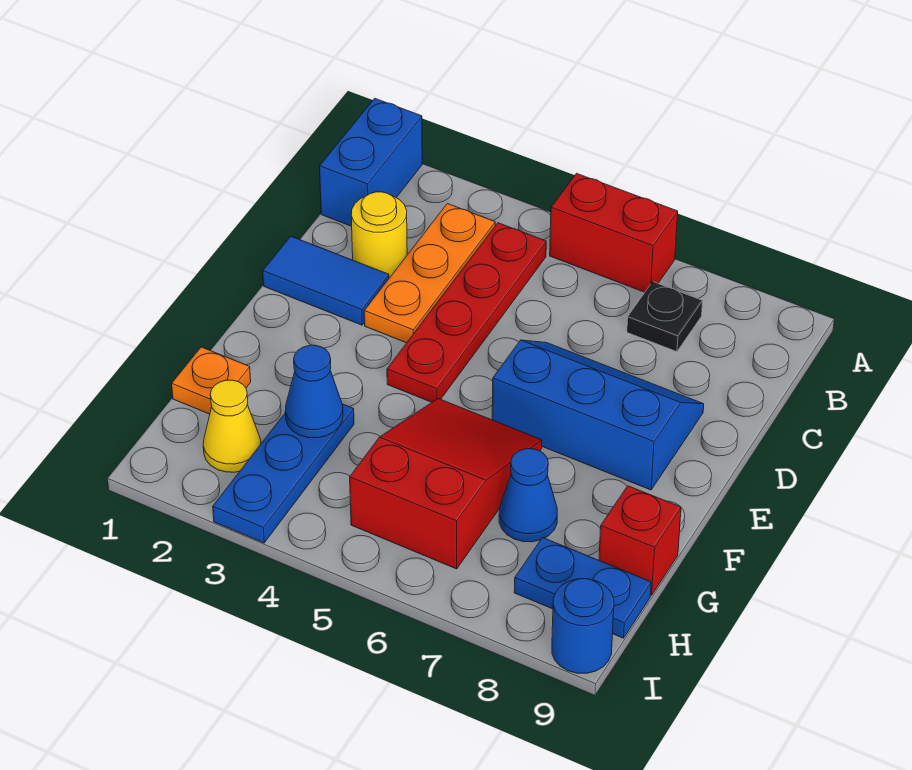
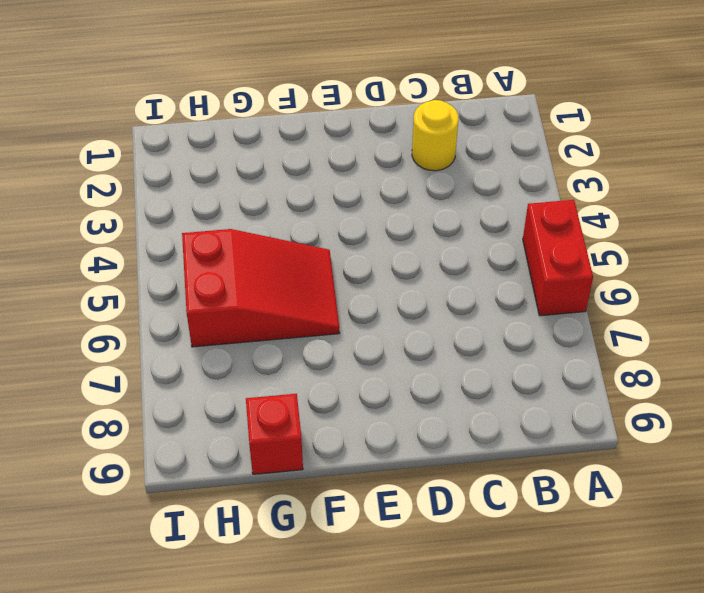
none -> blue brick A1:B1 level 1
none -> orange plate B3:D3 level 1
none -> red plate B4:E4 level 1

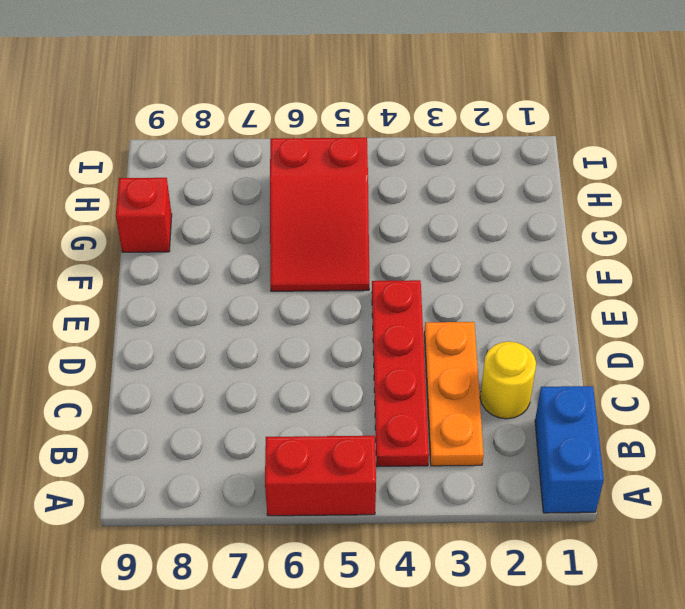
none -> black plate B7 level 1
none -> blue tile D1:D2 level 1
none -> blue slope D6:E8 level 1 top E

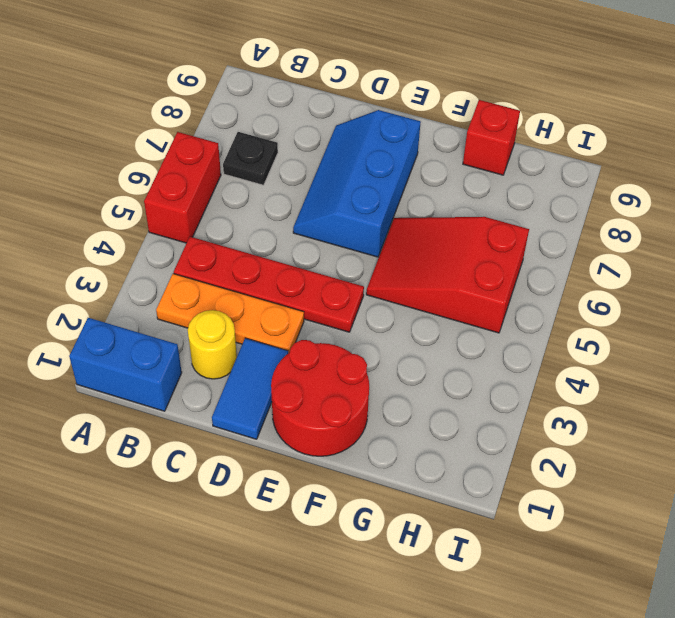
red round brick E1:F2 level 1 -> none
none -> orange plate G1 level 1
none -> blue plate G3:I3 level 1
none -> blue cone G7 level 1

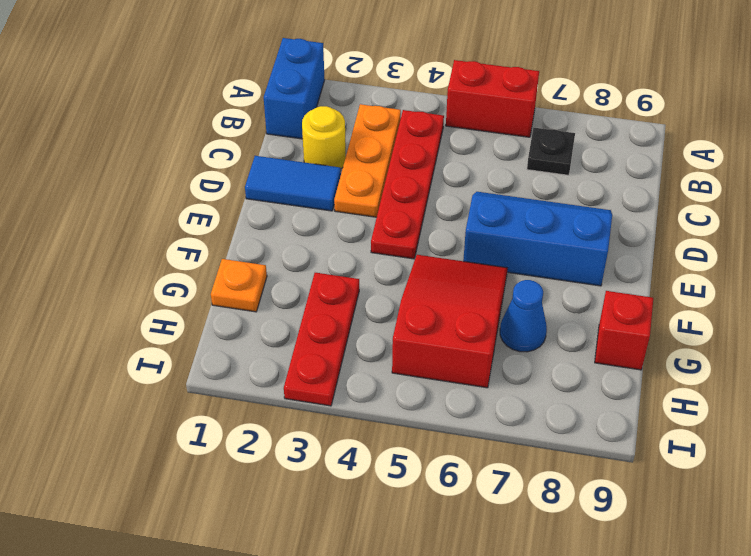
red plate G3:I3 level 1 -> blue plate G3:I3 level 1
none -> yellow cone H2 level 1
none -> blue plate H8:H9 level 1
none -> blue round brick I9 level 1

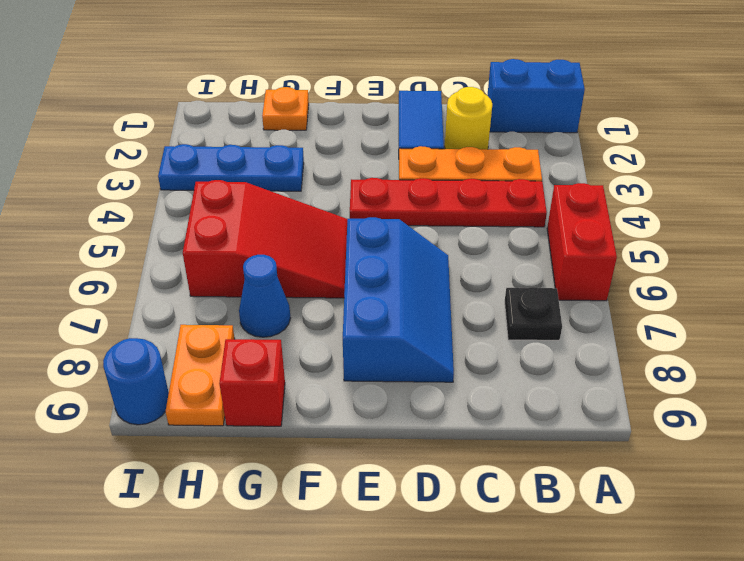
orange plate H8:H9 level 1 -> blue plate H8:H9 level 1
none -> yellow cone H2 level 1
none -> blue cone G3 level 2

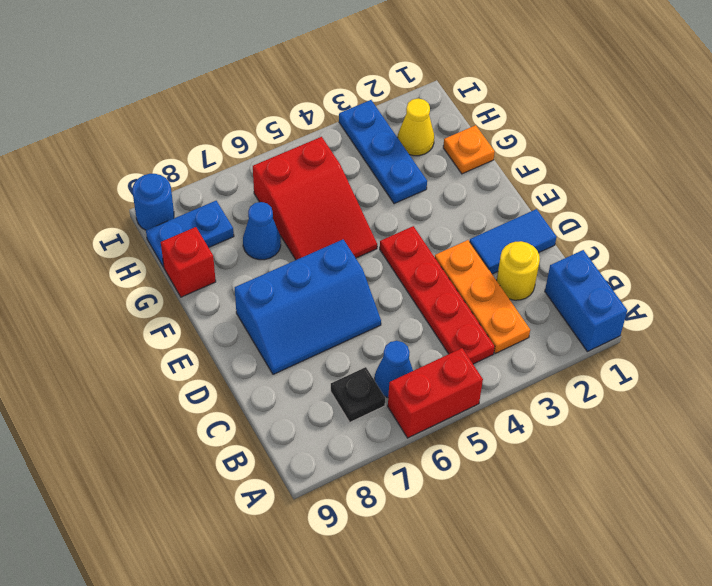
blue cone B6 level 1 -> blue cone G3 level 2

